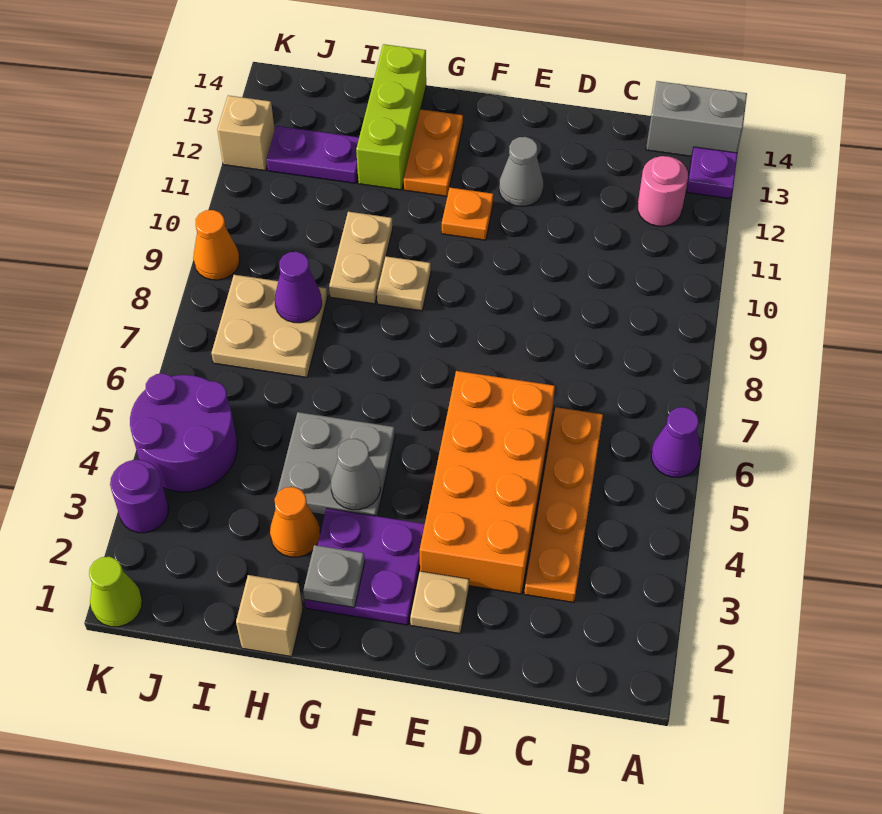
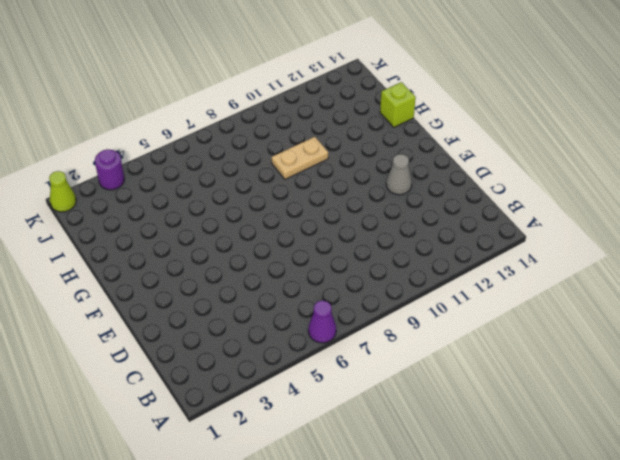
lime brick H14 level 1 -> lime brick H12:H14 level 1
none -> purple plate A13 level 1
none -> grey brick A14:B14 level 1
none -> pink round brick B12 level 1

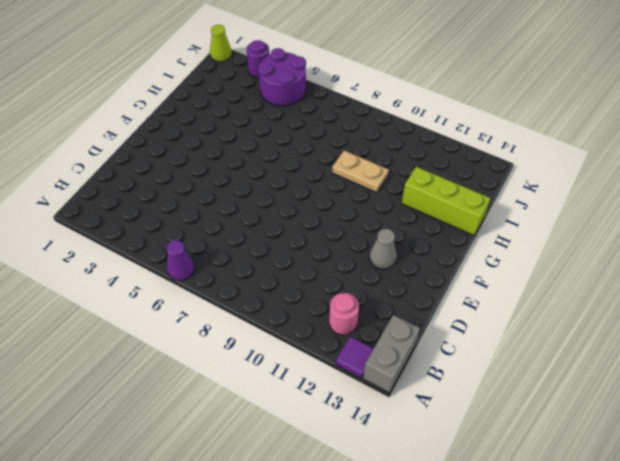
purple tile A13 level 1 -> purple plate A13 level 1
none -> orange plate C3:C6 level 1
none -> orange brick D3:E6 level 1
none -> tan plate E2 level 1

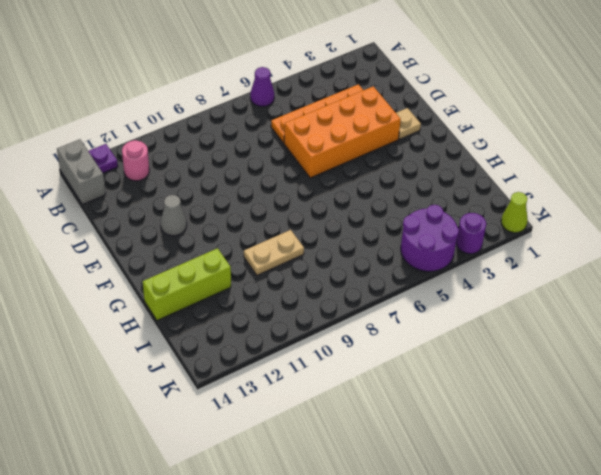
none -> purple plate F2:G3 level 1
none -> orange plate F11 level 1
none -> grey plate G4:H5 level 1

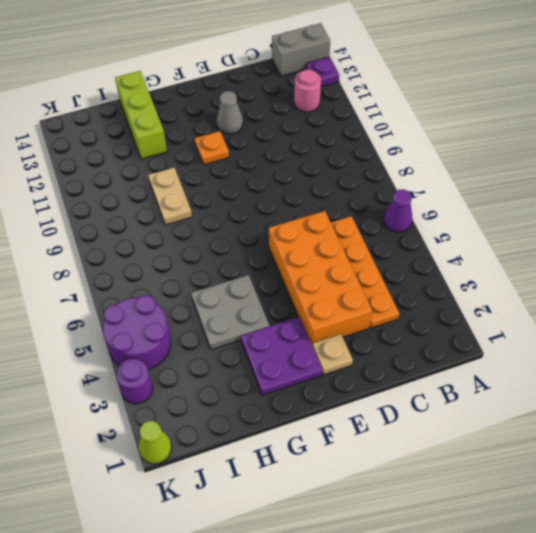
none -> tan plate G9 level 1
none -> orange plate G12:G13 level 1
none -> tan brick H1 level 1

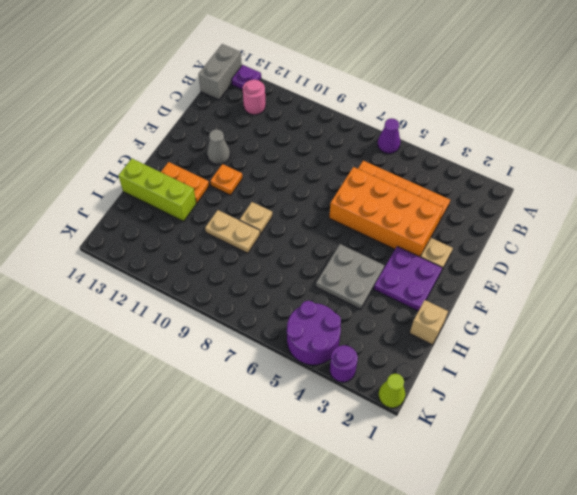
none -> orange cone H3 level 1
none -> tan plate I7:J8 level 1
none -> purple plate I12:J12 level 1

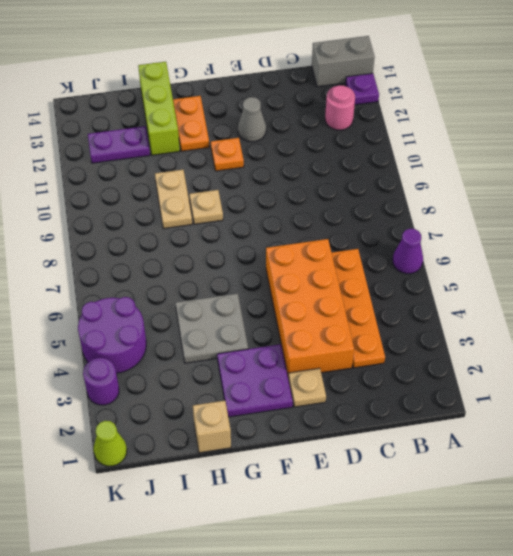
none -> orange cone H3 level 1
none -> tan plate I7:J8 level 1
none -> orange cone K9 level 1

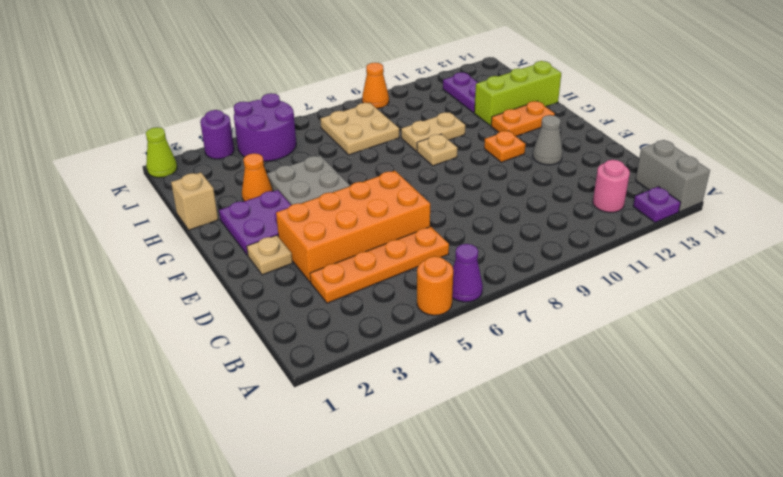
orange round brick A5 level 1 -> none
none -> tan brick K12 level 1
none -> grey plate G2 level 2
none -> grey cone G4 level 2

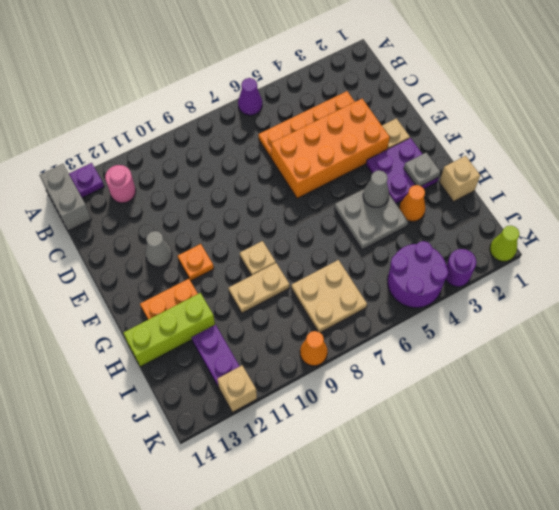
none -> purple cone I8 level 2

